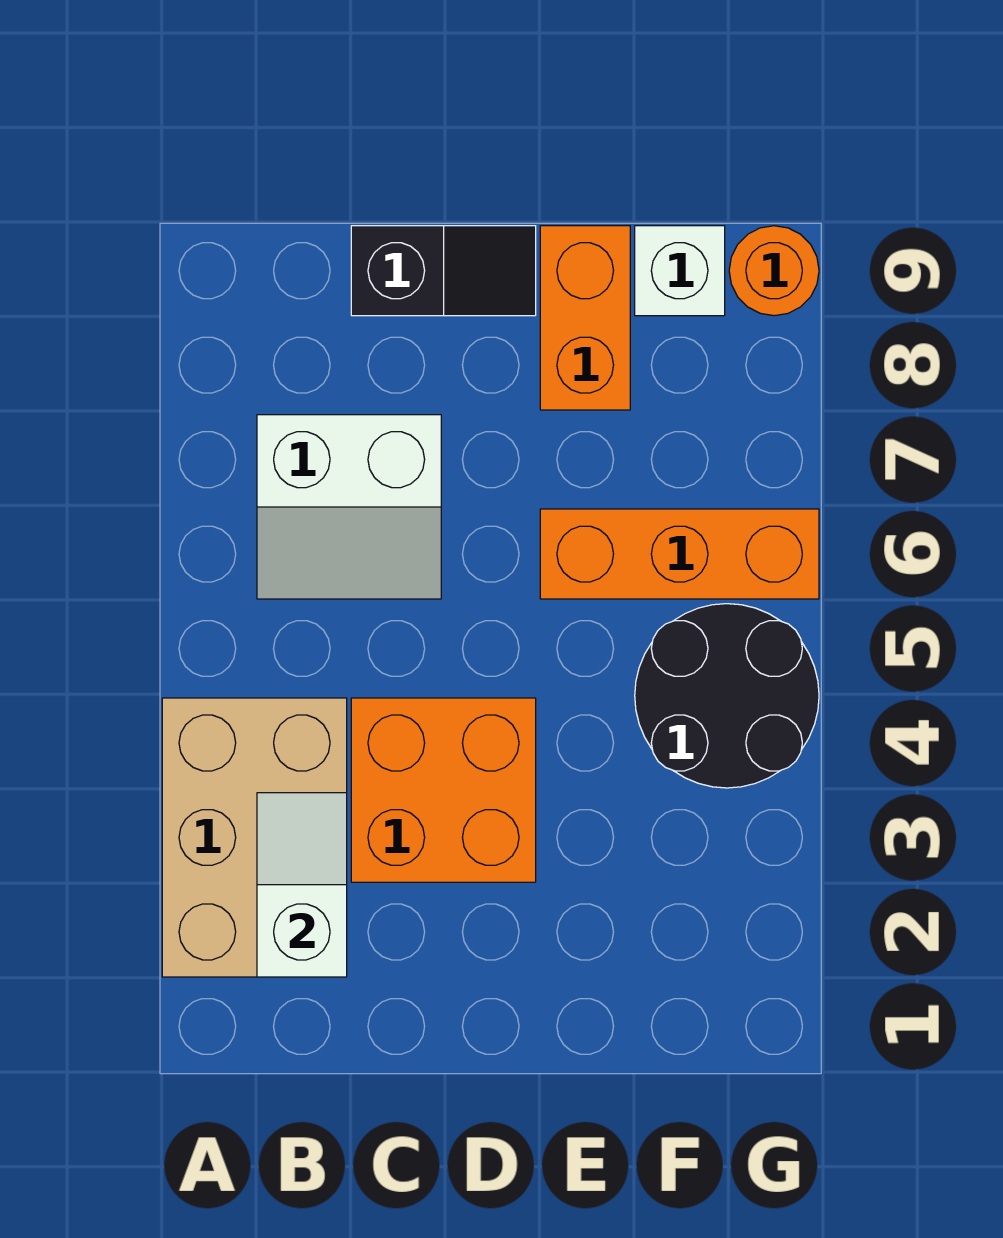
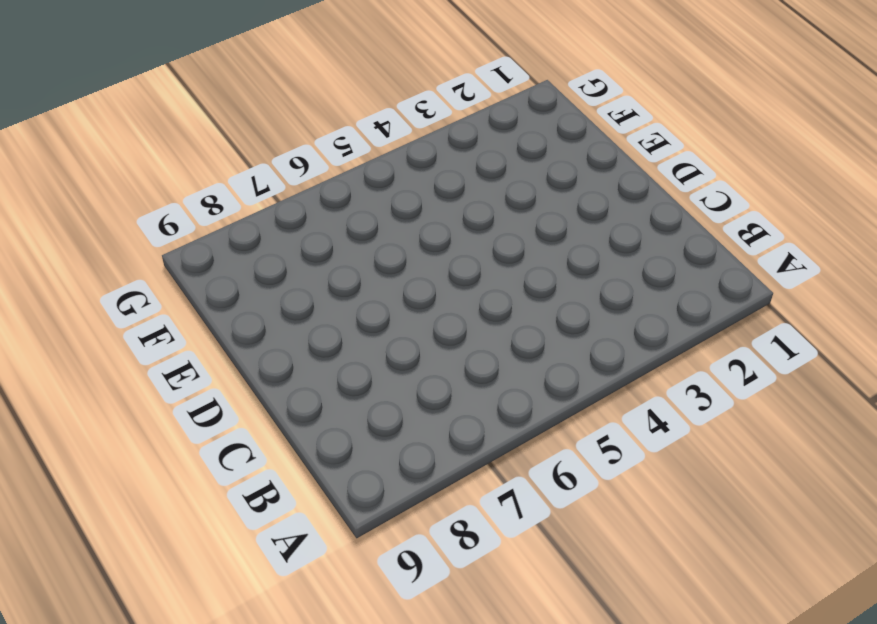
none -> tan brick A2:B4 level 1
none -> white slope B6:C7 level 1 top 7

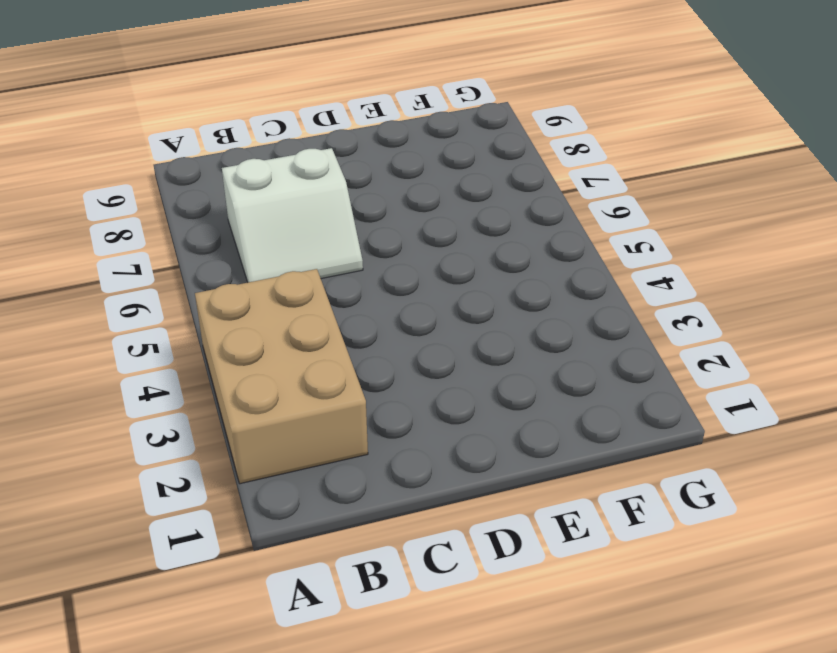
none -> orange brick C3:D4 level 1
none -> black slope C9:D9 level 1 top C

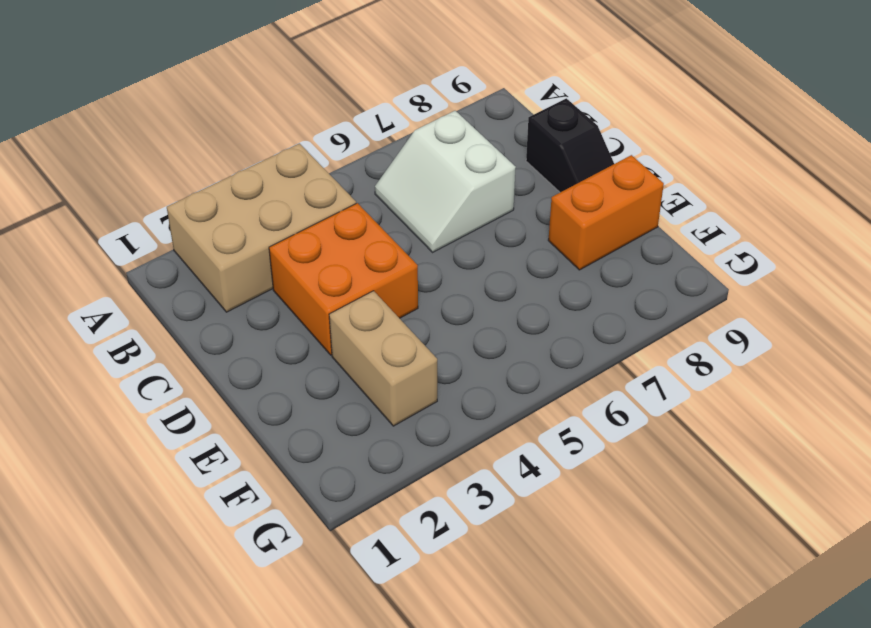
tan brick E3:F3 level 1 -> none
none -> orange brick E6:G6 level 1
none -> black round brick F4:G5 level 1

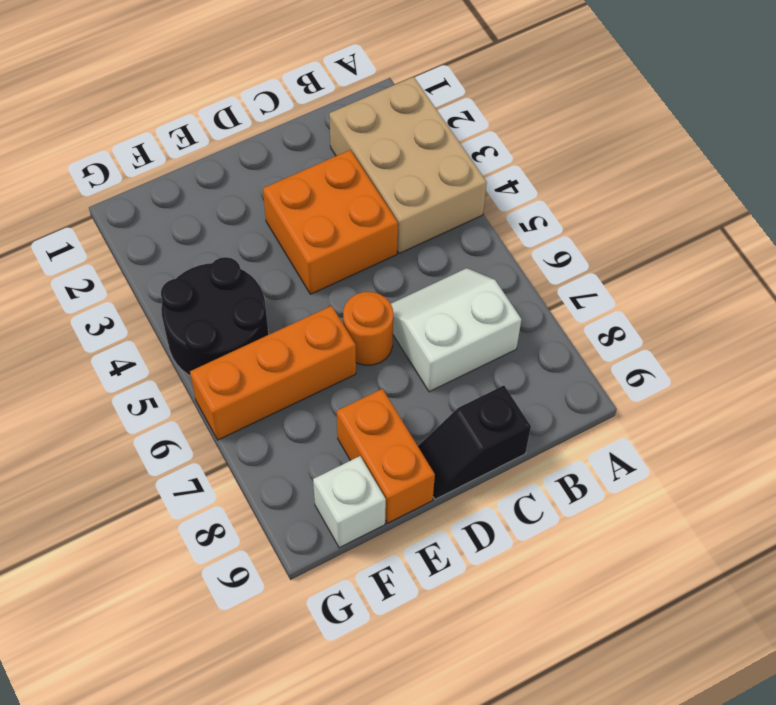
orange round brick D6 level 1 -> orange round brick G9 level 1
none -> white slope B2:B3 level 2 top 2

